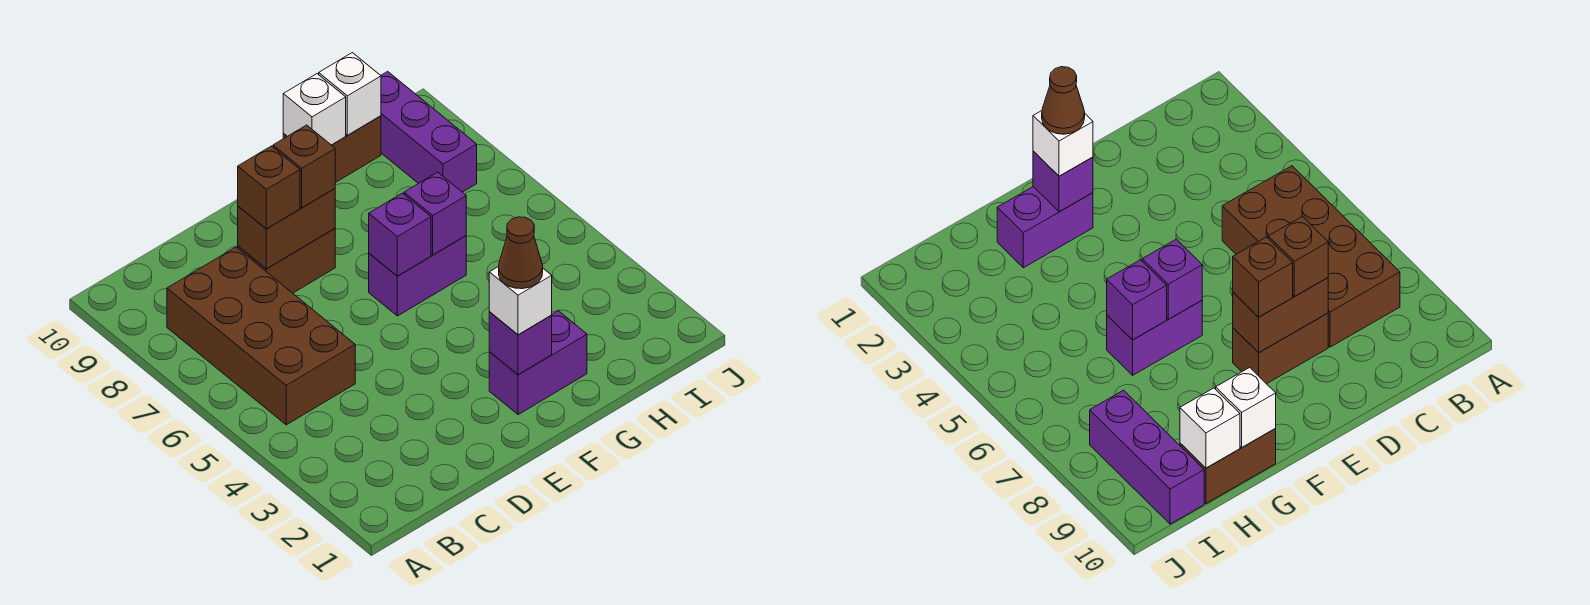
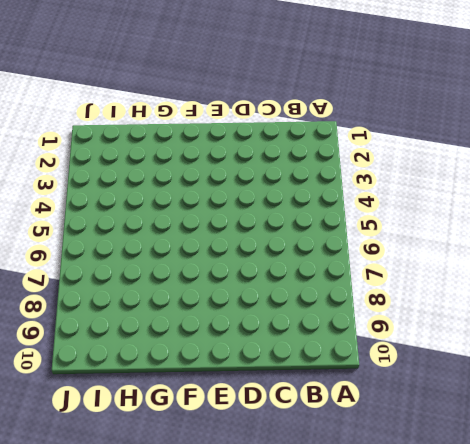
none -> brown brick B5:C8 level 1
none -> brown brick D8:E8 level 1
none -> purple brick F2:G2 level 1

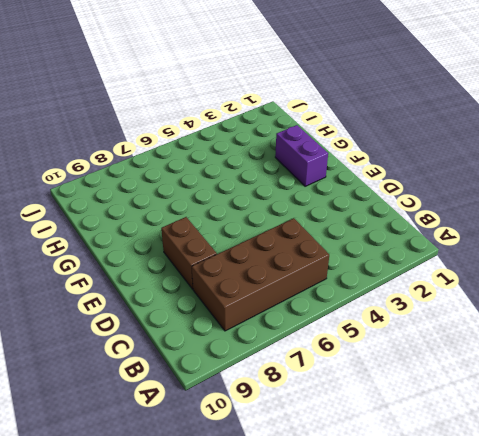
none -> purple brick F6:G6 level 1
none -> brown brick G10:H10 level 1
none -> purple brick I8:I10 level 1

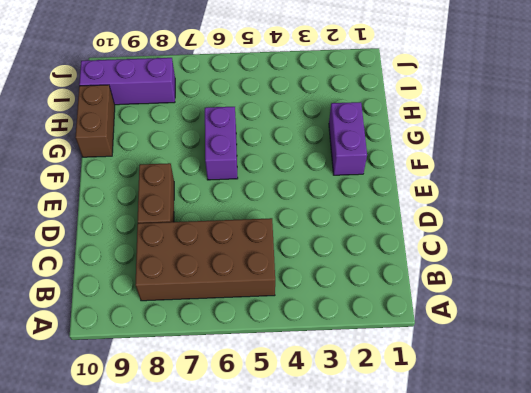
none -> brown brick D8:E8 level 2
none -> purple brick F2 level 2
none -> purple brick F6 level 2

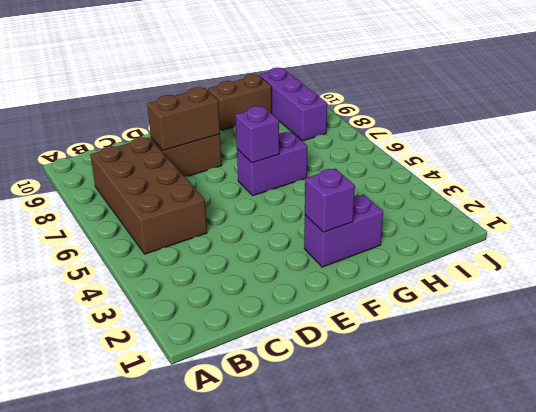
none -> purple brick G6 level 2
none -> white brick G10 level 2
none -> white brick H10 level 2

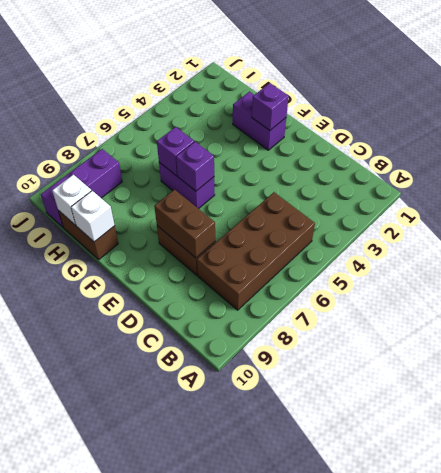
none -> brown brick D8 level 3
none -> brown brick E8 level 3
none -> white brick F2 level 3

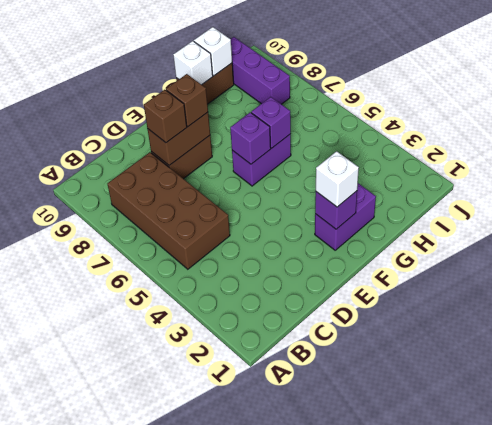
none -> brown cone F2 level 4

